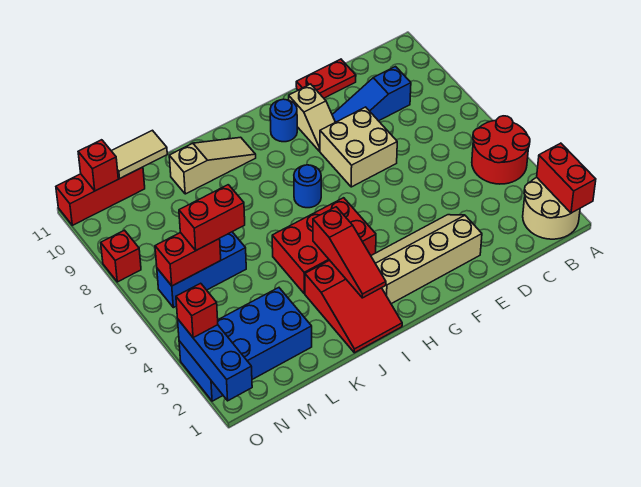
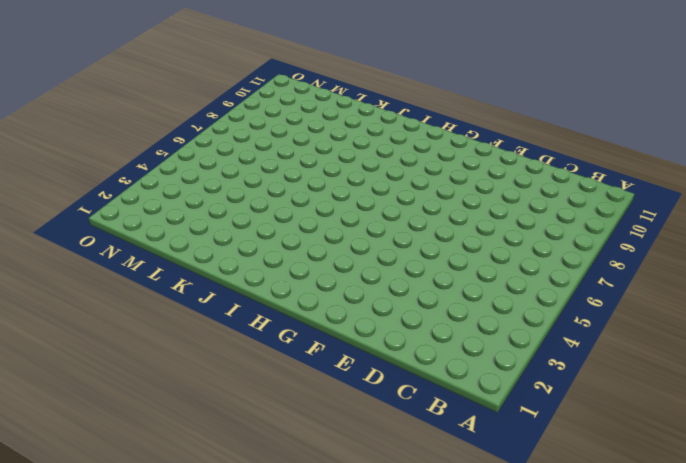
none -> tan round brick A1:B2 level 1
none -> red round brick A4:B5 level 1
none -> blue slope C9:E9 level 1 top C

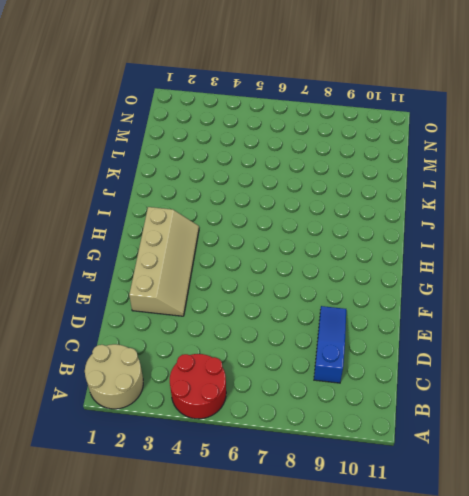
none -> red plate D11:E11 level 1
none -> tan brick E7:F8 level 1
none -> tan slope F9:F10 level 1 top 10

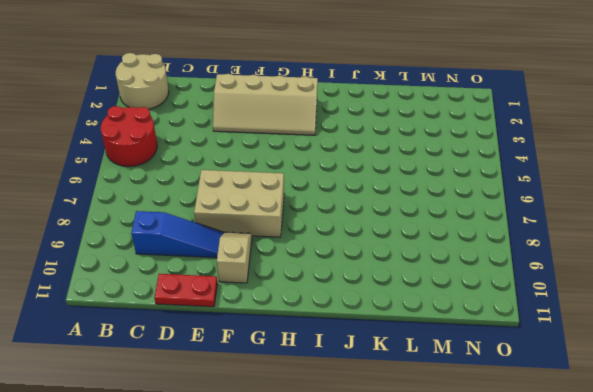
tan brick E7:G8 level 1 -> tan brick E7:F8 level 1
none -> blue round brick G10 level 1
none -> red brick H4:J5 level 1
none -> blue round brick H7 level 1

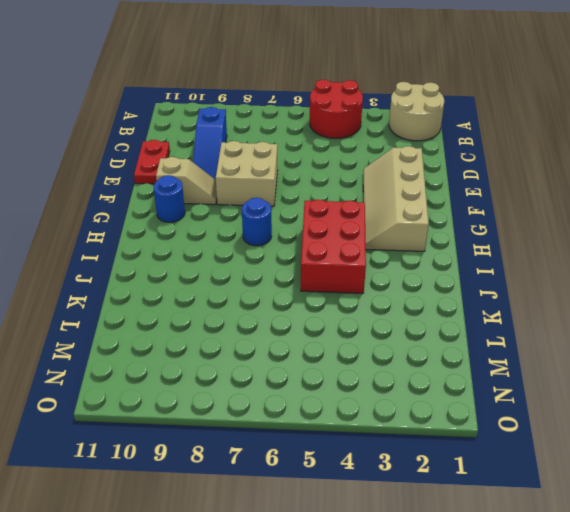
none -> red slope I1:J3 level 1 top 3
none -> tan slope I10:K10 level 1 top K
none -> blue brick L2:O3 level 1

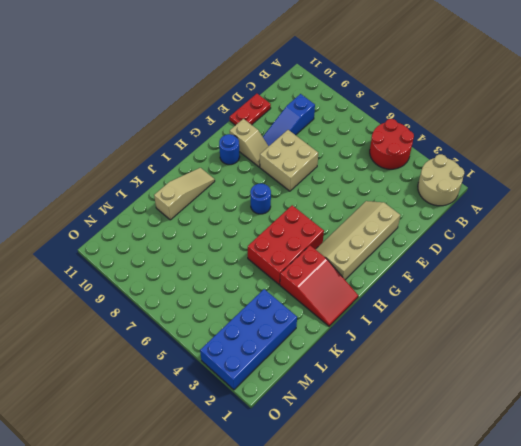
none -> blue brick L6:N6 level 1
none -> red brick M11:O11 level 1
none -> red brick O8 level 1

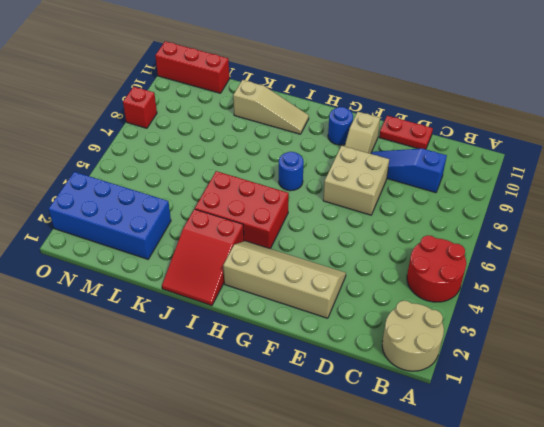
none -> blue brick L6:N6 level 1
none -> red brick A1:A2 level 2
none -> red slope I2:I4 level 2 top 4

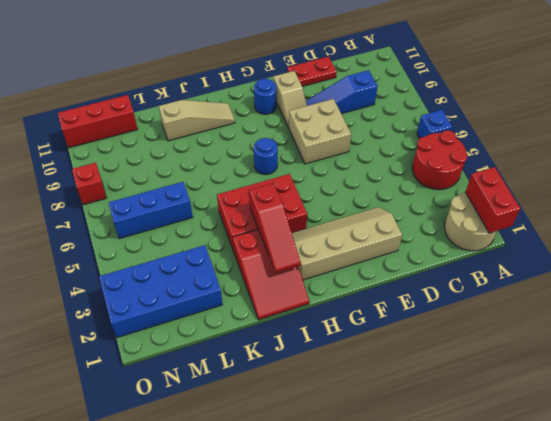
blue brick A6 level 1 -> none
none -> tan tile L11:M11 level 2
none -> red brick M6:N6 level 2
none -> red brick N11 level 2

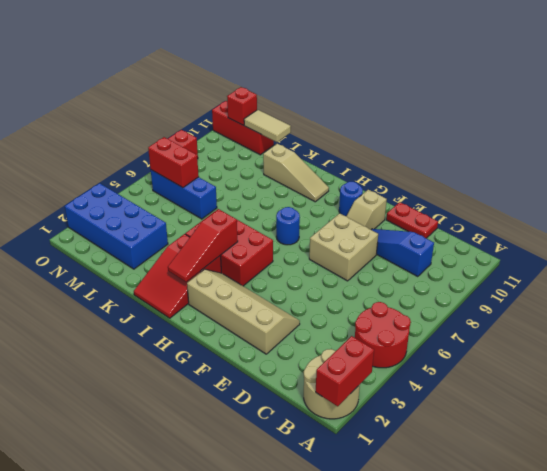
none -> blue brick O1:O3 level 2
none -> red brick L6:M6 level 3
none -> red brick O3 level 3

